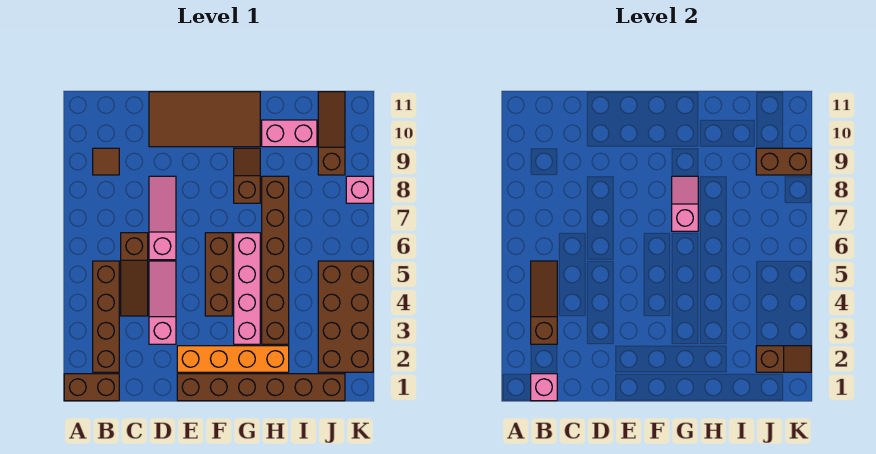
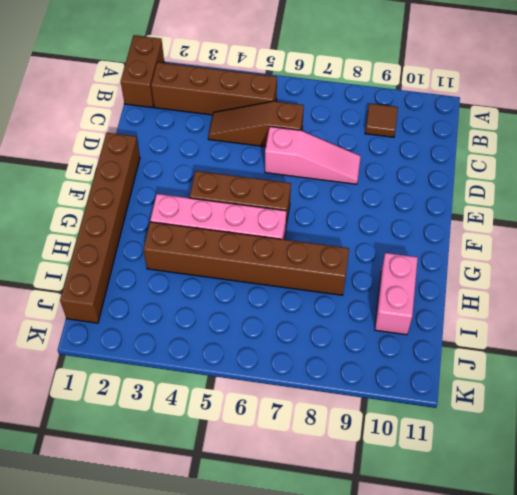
none -> pink slope D3:D5 level 1 top 3
none -> brown tile D10:G11 level 1
none -> orange brick E2:H2 level 1

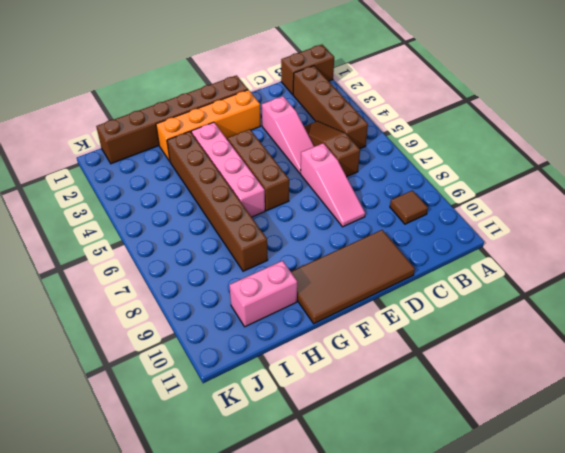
none -> brown slope G8:G9 level 1 top 8
none -> brown brick J2:K5 level 1
none -> brown slope J9:J11 level 1 top 9

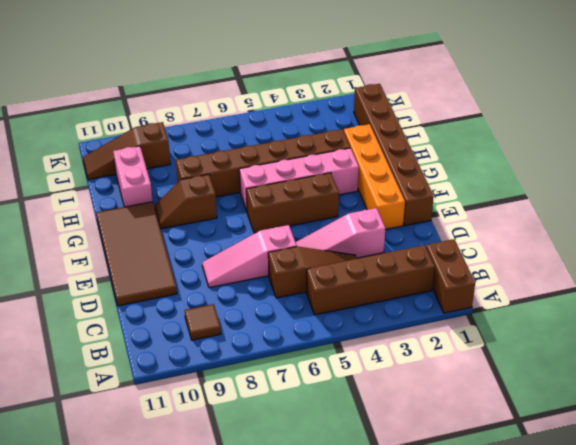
none -> brown brick J2:K5 level 1
none -> pink brick K8 level 1
none -> pink brick B1 level 2

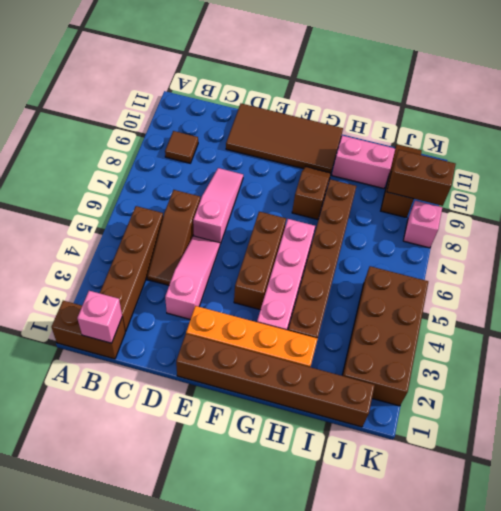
none -> brown slope B3:B5 level 2 top 3
none -> pink slope G7:G8 level 2 top 7
none -> brown slope J2:K2 level 2 top J

